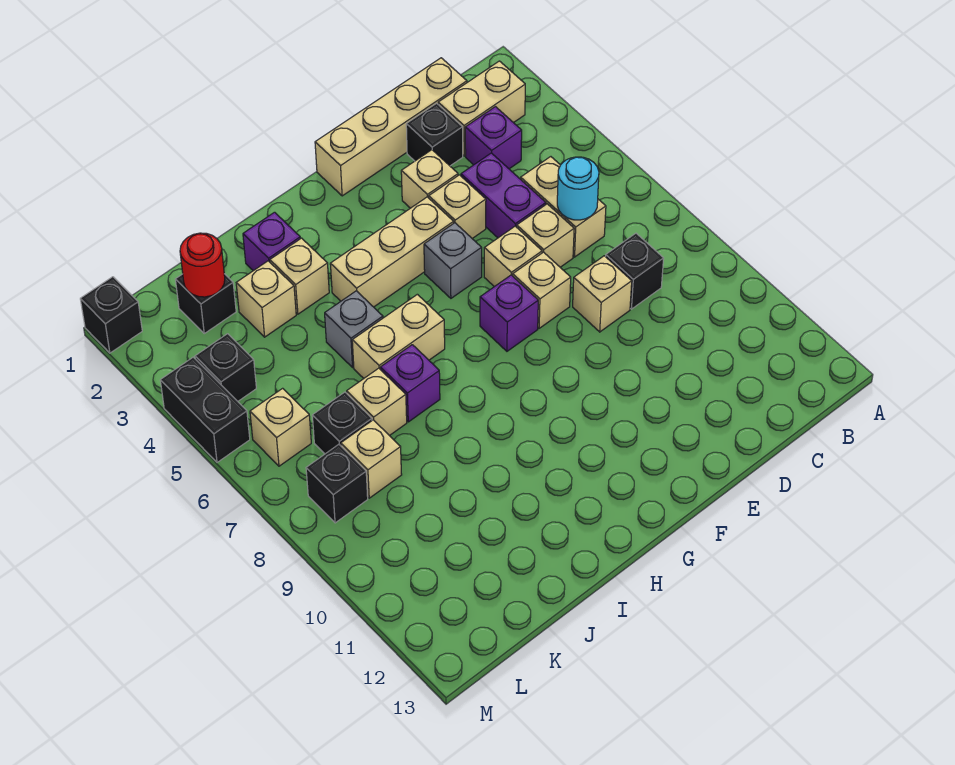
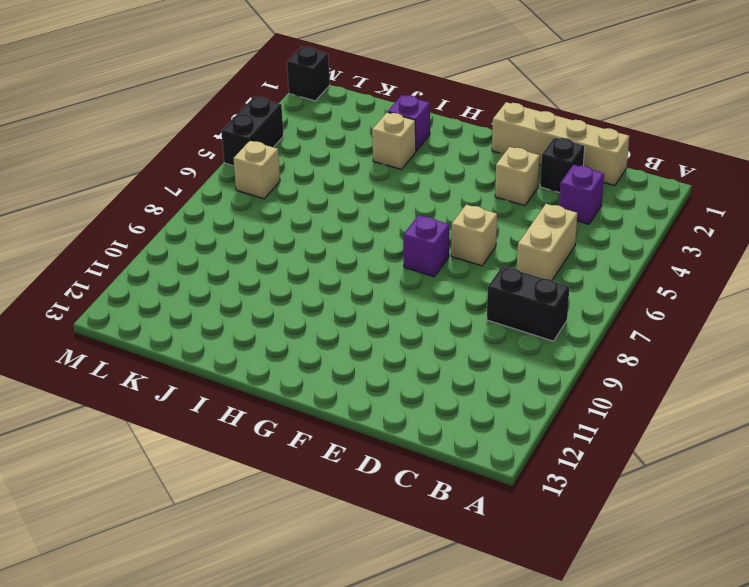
black brick B8:C8 level 1 -> black brick C8 level 1
none -> tan brick B2:C2 level 1
none -> purple brick D4:D5 level 1
none -> tan brick D6 level 1
none -> tan brick D8 level 1

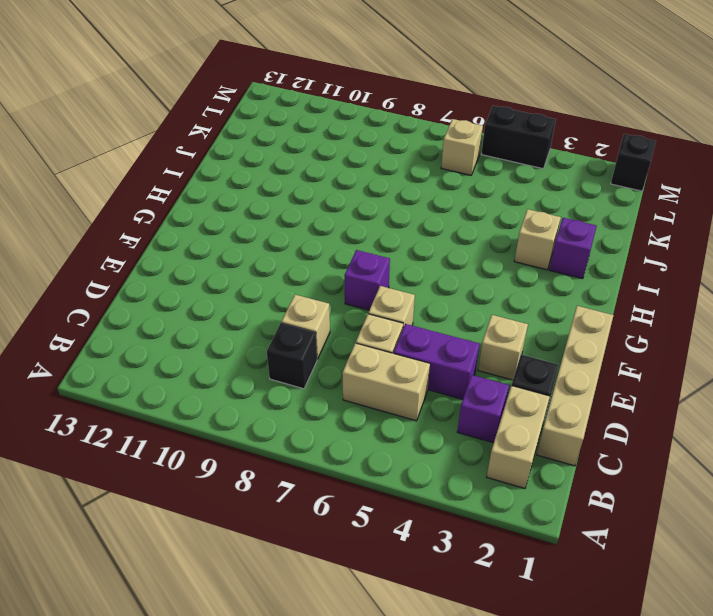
none -> tan brick E4 level 1
none -> tan brick E7 level 1
none -> tan brick F4:H4 level 1
none -> grey brick F5 level 1

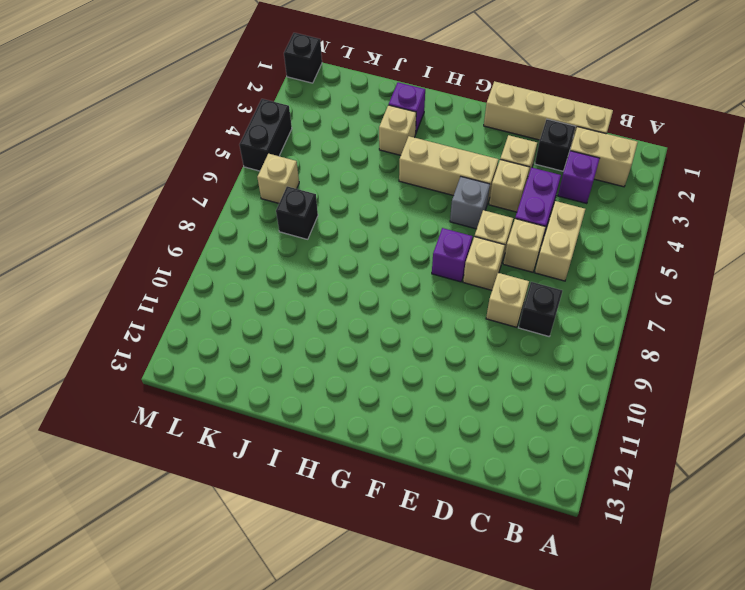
none -> tan brick H6:I6 level 1
none -> grey brick I5 level 1
none -> purple brick I7 level 1
none -> tan brick J3 level 1

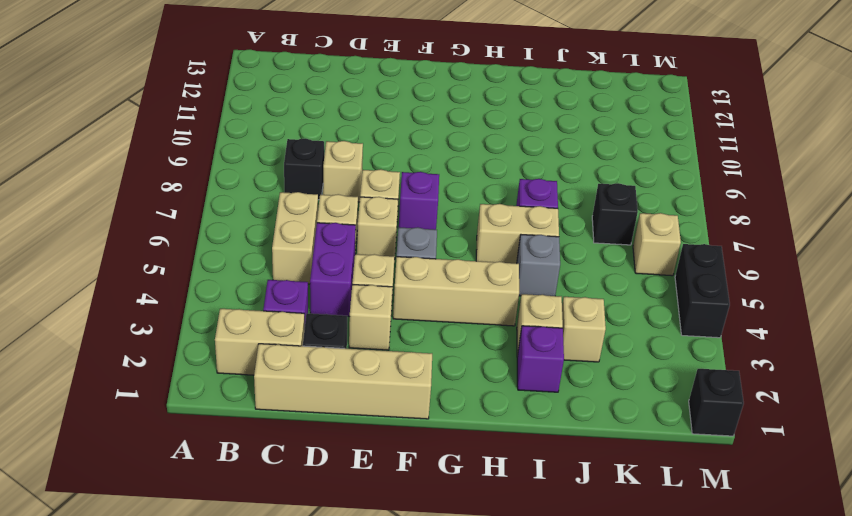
none -> tan brick J7 level 1
none -> black brick K2 level 1
none -> tan brick K8 level 1
none -> black brick L4 level 1

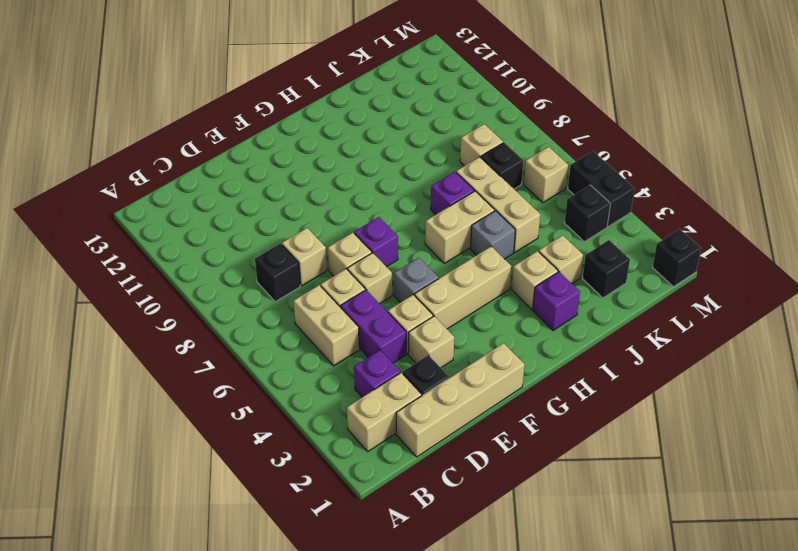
tan brick J5:J7 level 1 -> tan brick J7 level 1
none -> black brick L8 level 1
none -> cyan round brick C6 level 2
none -> red round brick K2 level 2

